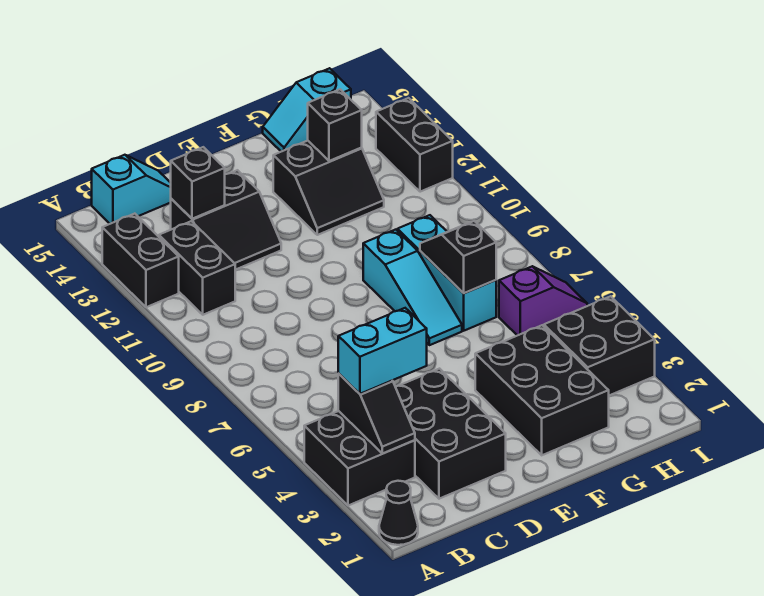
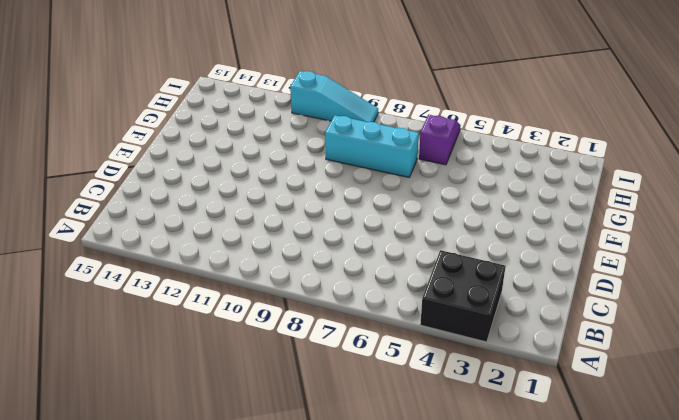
cyan slope I9:I11 level 1 top 11 -> cyan slope F7:F9 level 1 top 9
none -> black cone A1 level 1
none -> black brick A12:A13 level 1
none -> black brick B11:B12 level 1

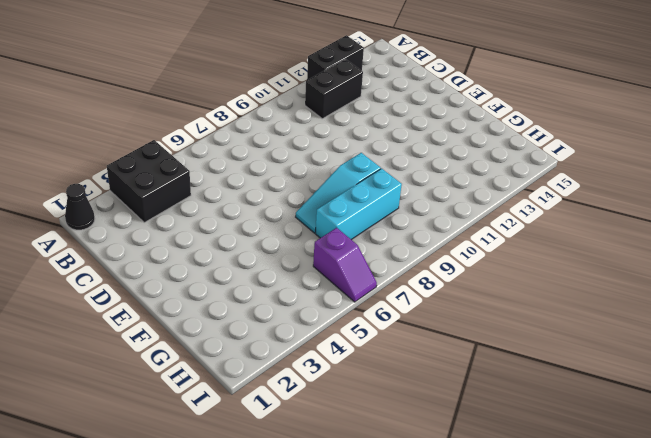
none -> cyan slope B15:C15 level 1 top B
none -> black brick C2:D4 level 1
none -> black slope C12:D13 level 1 top 13

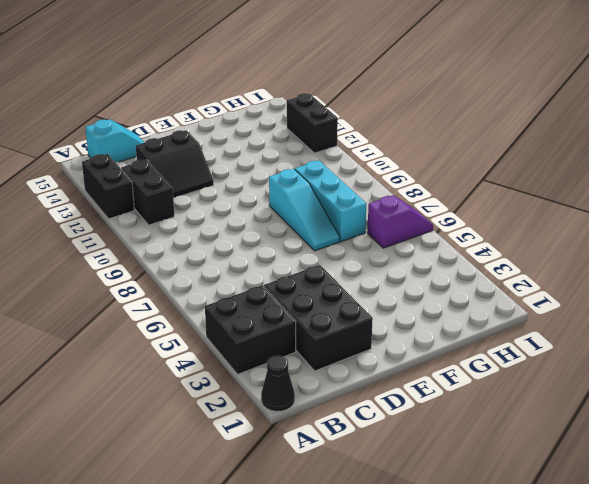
none -> black brick F2:G4 level 1
none -> black slope F12:G13 level 1 top 13
none -> cyan slope G15:H15 level 1 top H

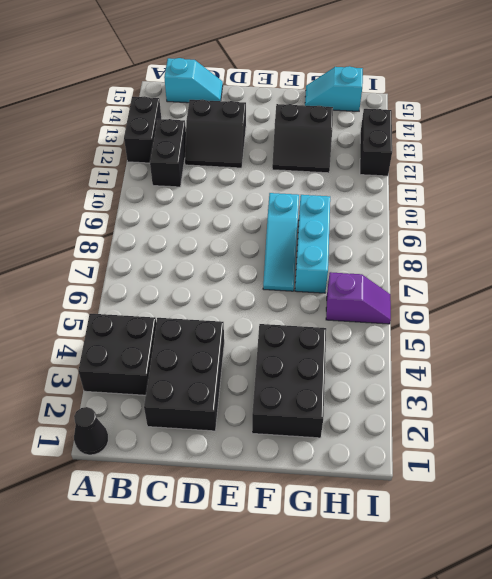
none -> black brick H3:I4 level 1
none -> black slope B3:B4 level 2 top 4
none -> black brick C13 level 2

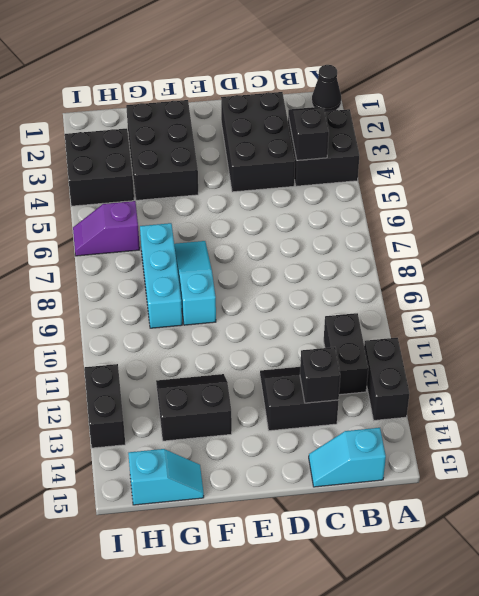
none -> black slope G7:G8 level 2 top 7
none -> black brick G13 level 2
none -> cyan brick B4:C4 level 3

